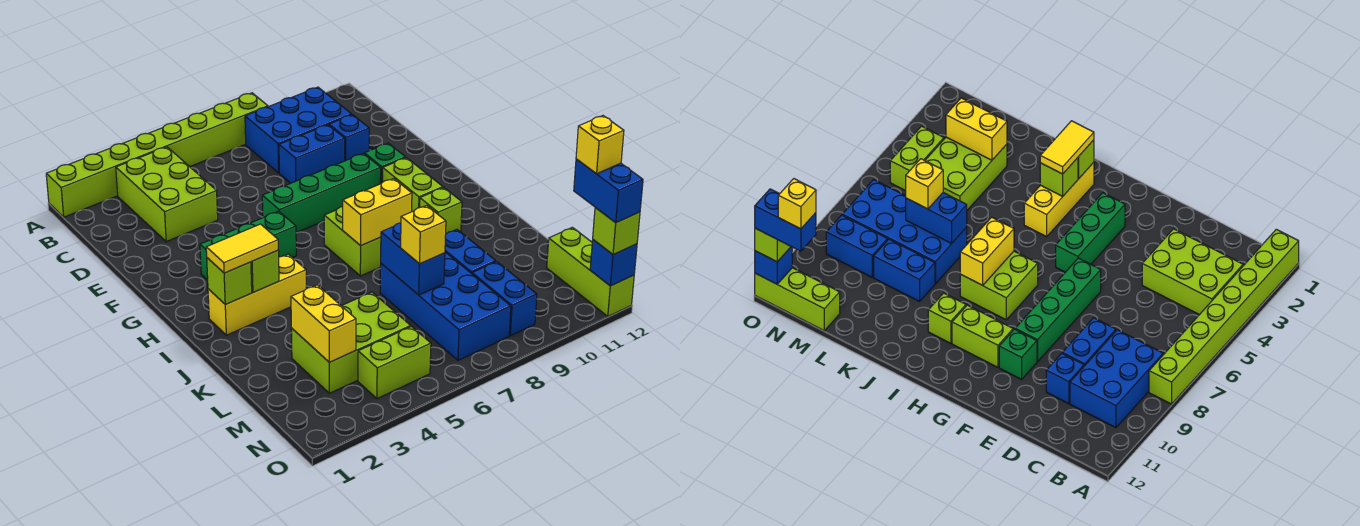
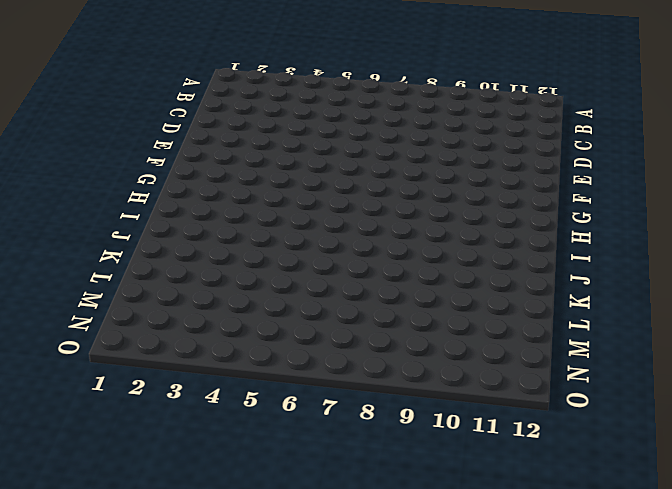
none -> lime brick A1:A8 level 1
none -> lime brick B3:D4 level 1
none -> blue brick B8:C10 level 1

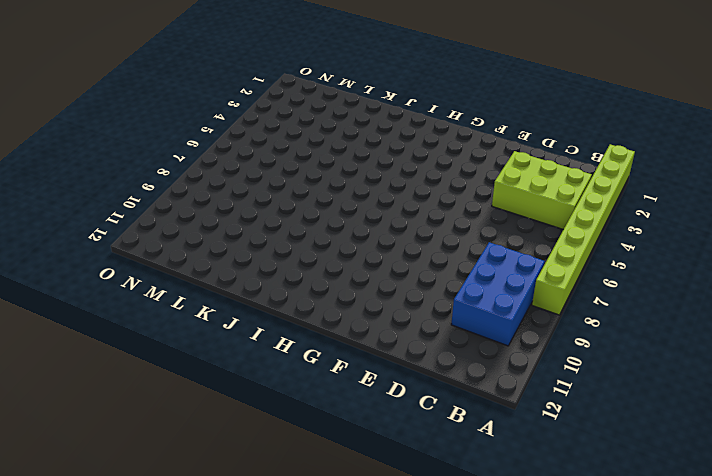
none -> blue brick D8:D9 level 1
none -> blue brick D10 level 1
none -> green brick F6:F9 level 1

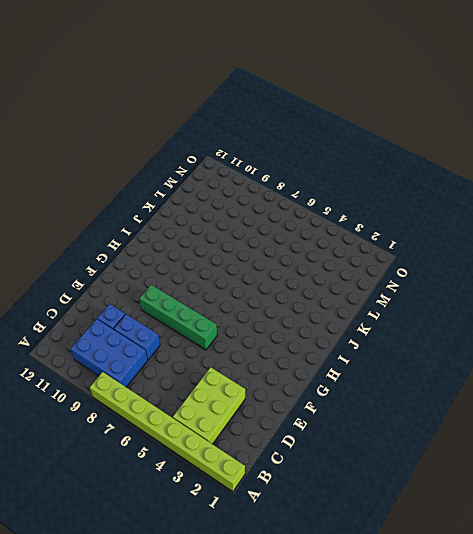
none -> green brick F10 level 1
none -> green brick G3:G5 level 1
none -> lime brick G10:H10 level 1

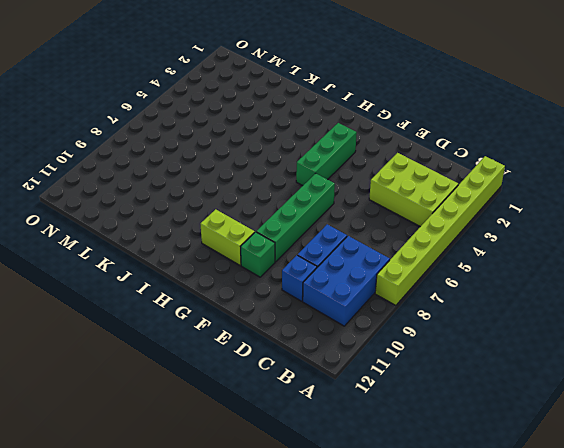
none -> lime brick H7:I8 level 1
none -> yellow brick I2:I4 level 1
none -> lime brick I10 level 1

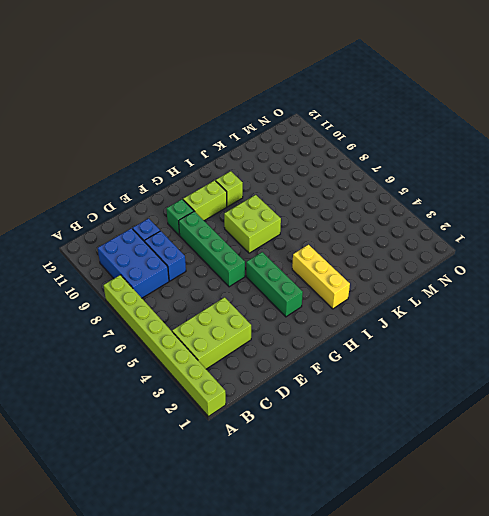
none -> blue brick K7:N8 level 1
none -> blue brick K9:L9 level 1
none -> lime brick L3:M5 level 1

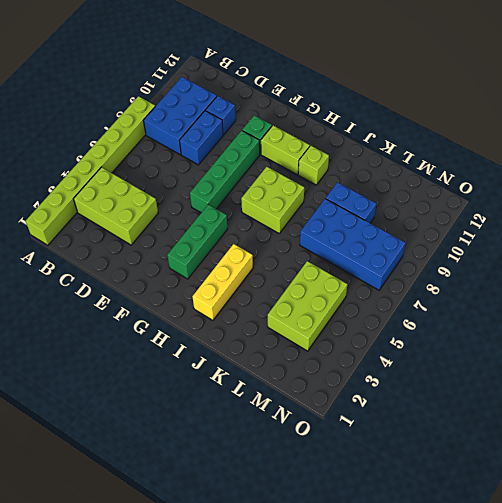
none -> blue brick M9:N9 level 1
none -> lime brick M12:O12 level 1
none -> lime brick N4:N5 level 1

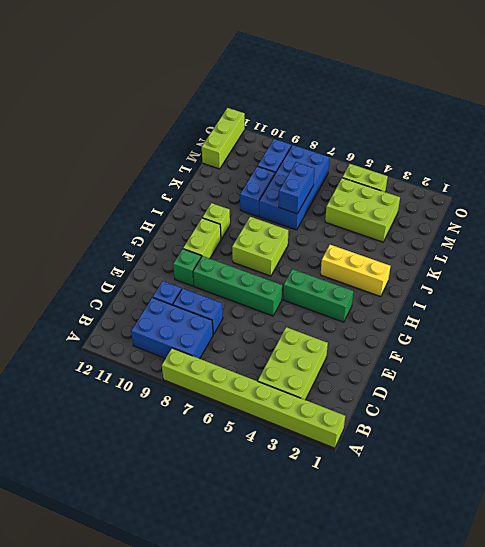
none -> lime brick I2 level 2
none -> lime brick I3 level 2
none -> yellow brick I7:I8 level 2

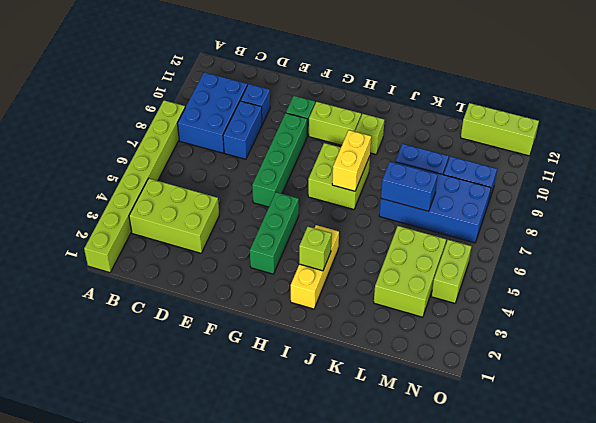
none -> lime brick I2 level 2
none -> yellow brick L3:M3 level 2
none -> blue brick O12 level 2

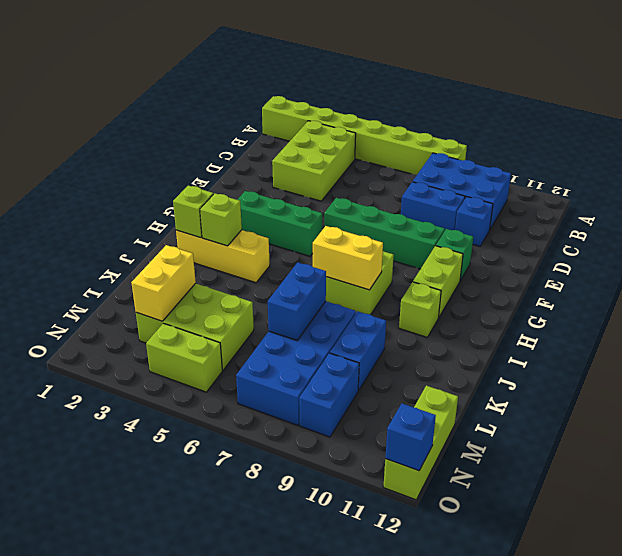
none -> yellow tile I2:I3 level 3
none -> yellow brick L7 level 3
none -> lime brick O12 level 3

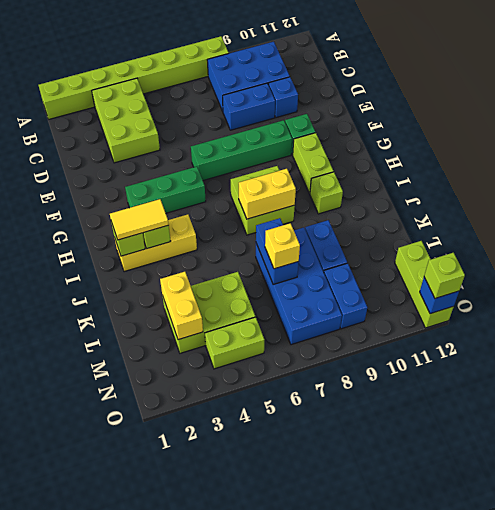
none -> blue brick N12:O12 level 4
none -> yellow brick N12 level 5

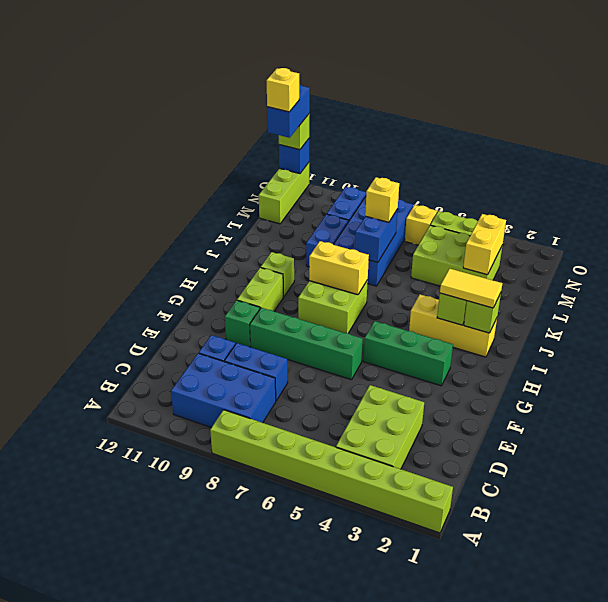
yellow brick N6 level 1 -> none

